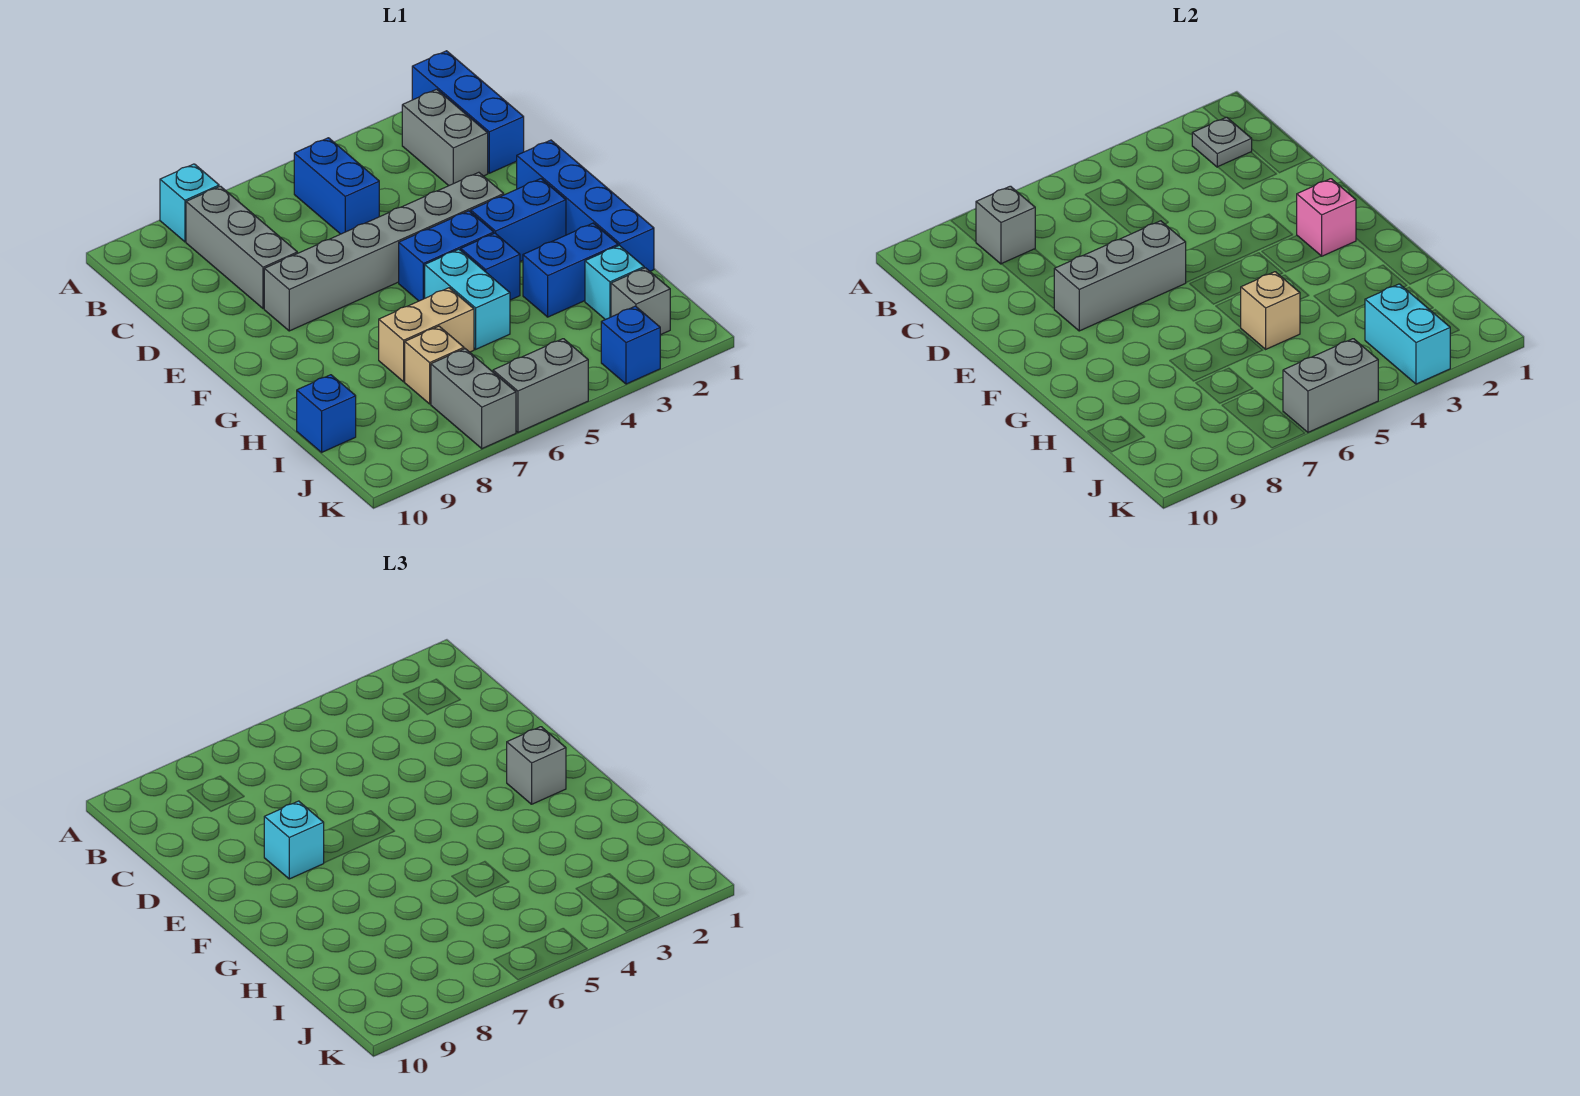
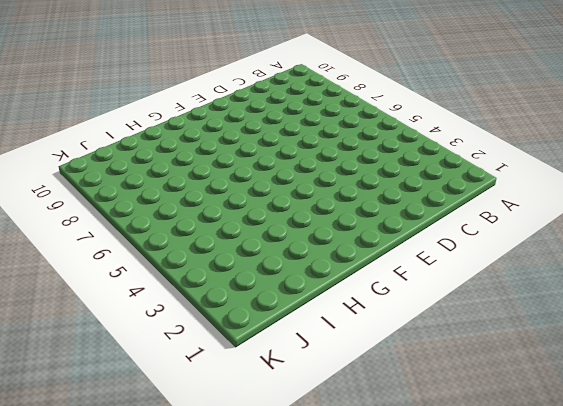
none -> blue brick A1:C1 level 1
none -> cyan brick A8 level 1
none -> grey brick B2:C2 level 1

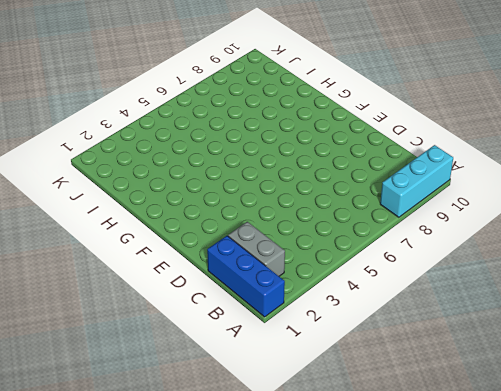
cyan brick A8:A10 level 1 -> cyan brick A8 level 1
none -> blue brick B5:C5 level 1
none -> grey brick B8:D8 level 1
none -> blue brick E1:H1 level 1

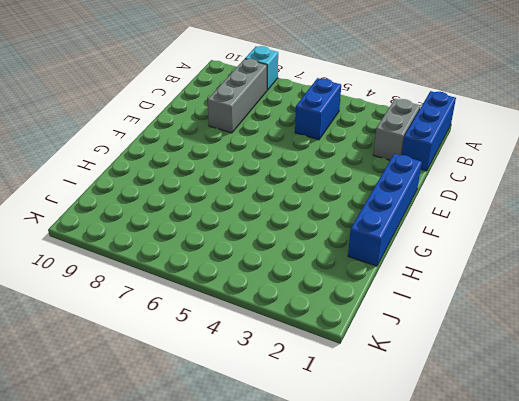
none -> grey brick E3:E8 level 1
none -> blue brick F2:F3 level 1
none -> blue brick F4:F5 level 1

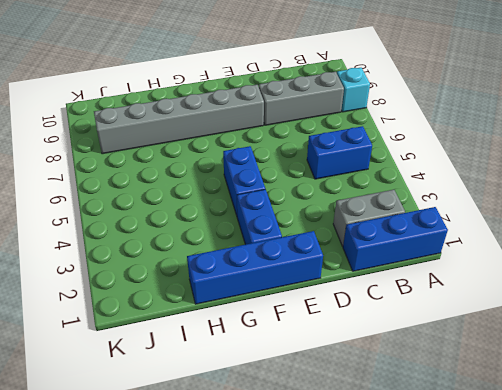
grey brick E8:J8 level 1 -> grey brick E3:E8 level 1
none -> blue brick G4 level 1
none -> cyan brick G5:H5 level 1
none -> blue brick H2:H3 level 1

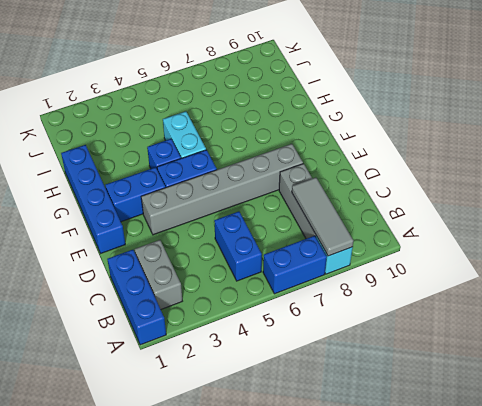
blue brick A6:A7 level 1 -> blue brick H2:H3 level 1
grey tile A8:C8 level 2 -> grey brick B8 level 2
none -> tan brick H6:H7 level 1
none -> cyan brick I2 level 1
none -> tan brick I7 level 1

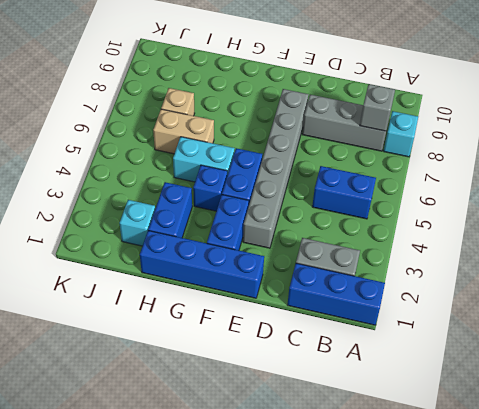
tan brick H6:I6 level 1 -> tan brick H6:H7 level 1
none -> blue brick I10 level 1
none -> grey brick J2 level 1
none -> grey brick J7:K7 level 1

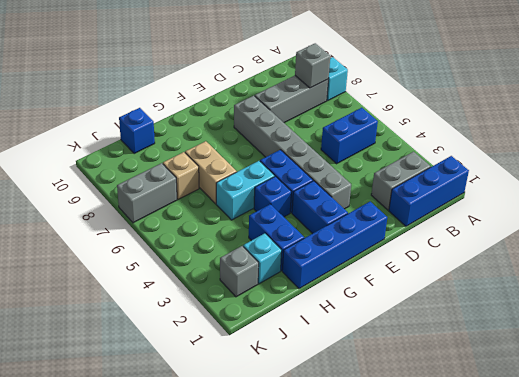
none -> blue brick K3 level 1
none -> grey brick K5:K6 level 1
none -> grey plate B2 level 2

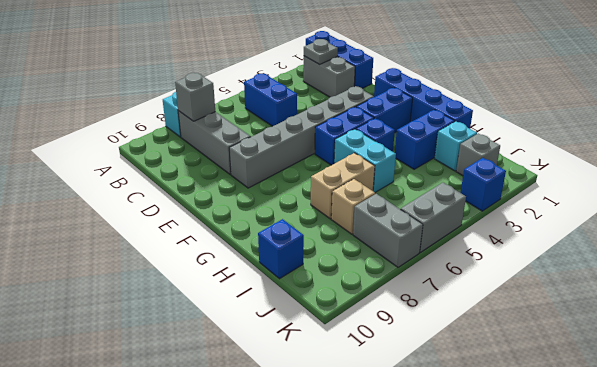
none -> grey brick E6:E8 level 2
none -> pink brick F2 level 2
none -> tan brick H5 level 2

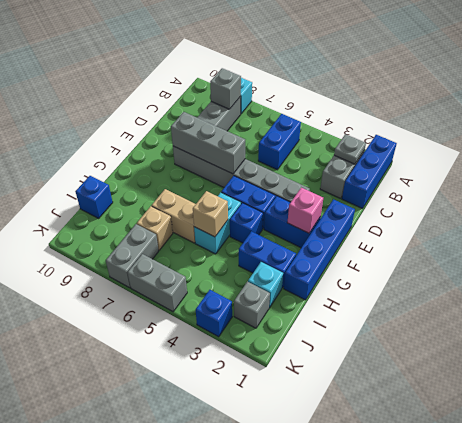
none -> cyan brick J3:K3 level 2
none -> grey brick K5:K6 level 2
none -> cyan brick E8 level 3

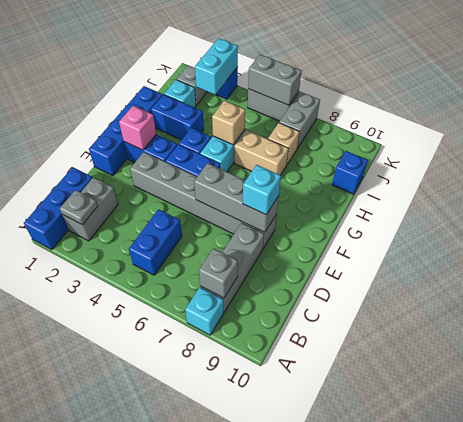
none -> grey brick F2 level 3

